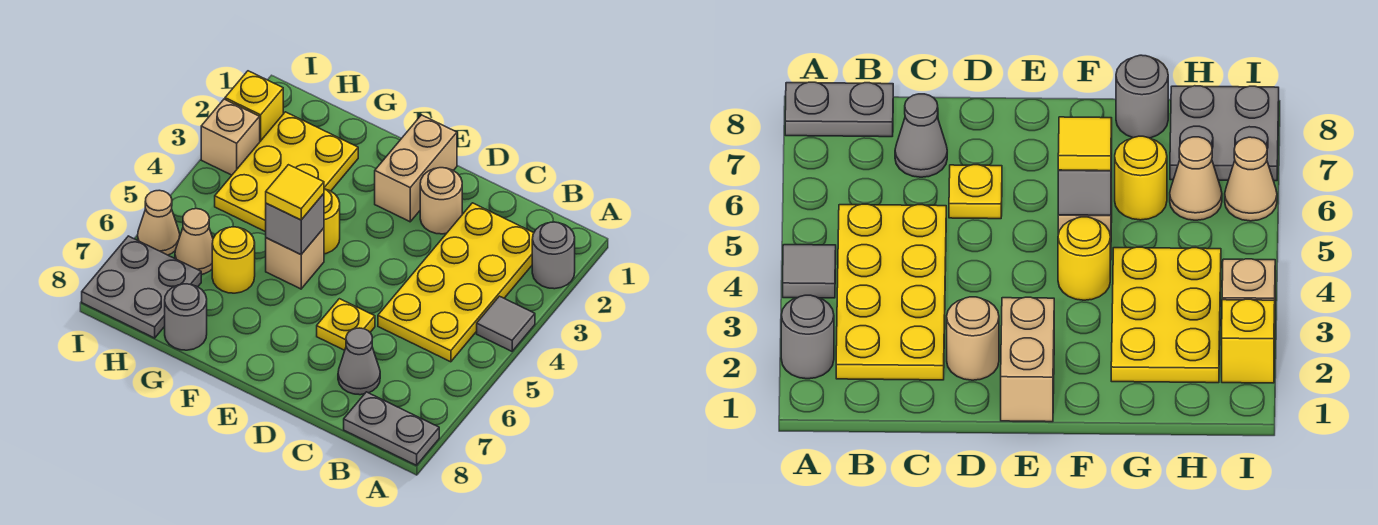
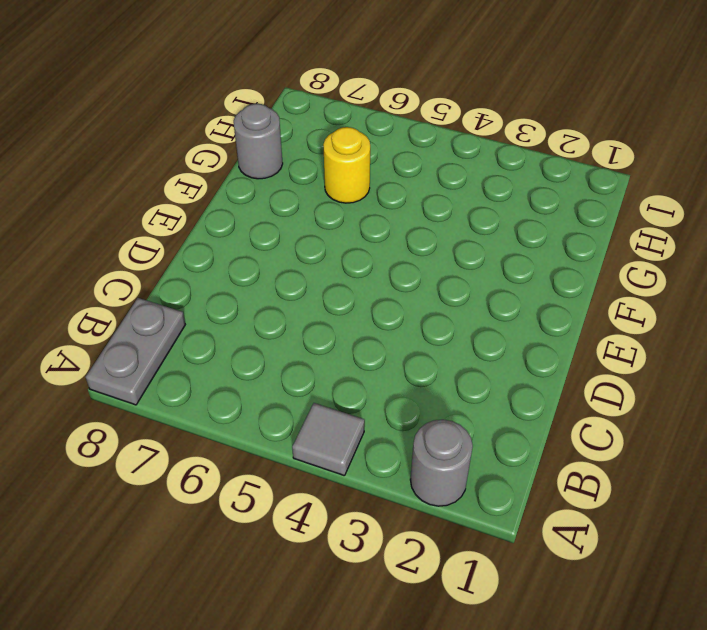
none -> yellow plate B2:C5 level 1
none -> grey cone C7 level 1
none -> tan round brick D2 level 1

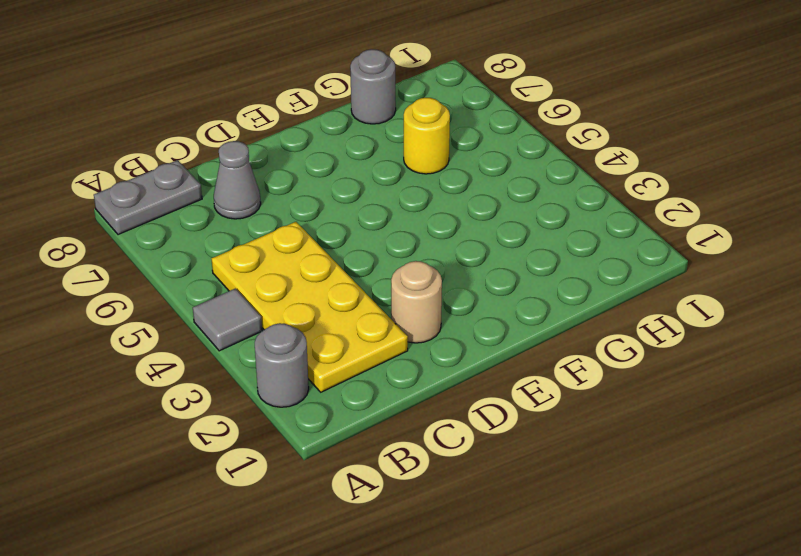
none -> yellow plate D6 level 1
none -> tan brick E1:E2 level 1
none -> yellow round brick F4 level 1

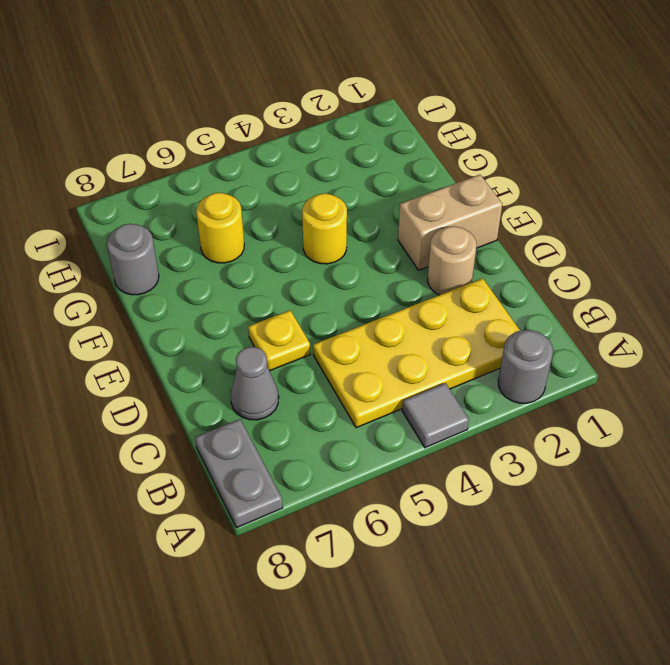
none -> tan brick F5 level 1
none -> yellow plate G2:H4 level 1
none -> tan cone H6 level 1

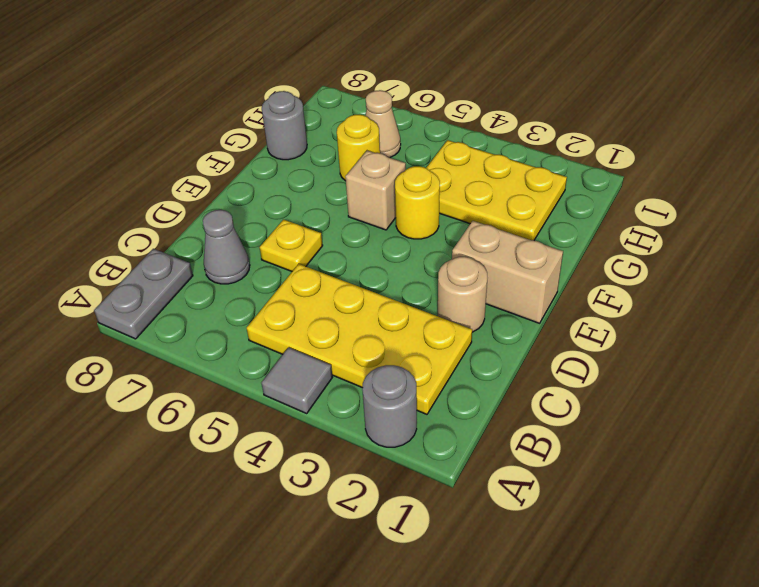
none -> grey plate H7:I8 level 1
none -> yellow brick I2 level 1
none -> tan brick I3 level 1

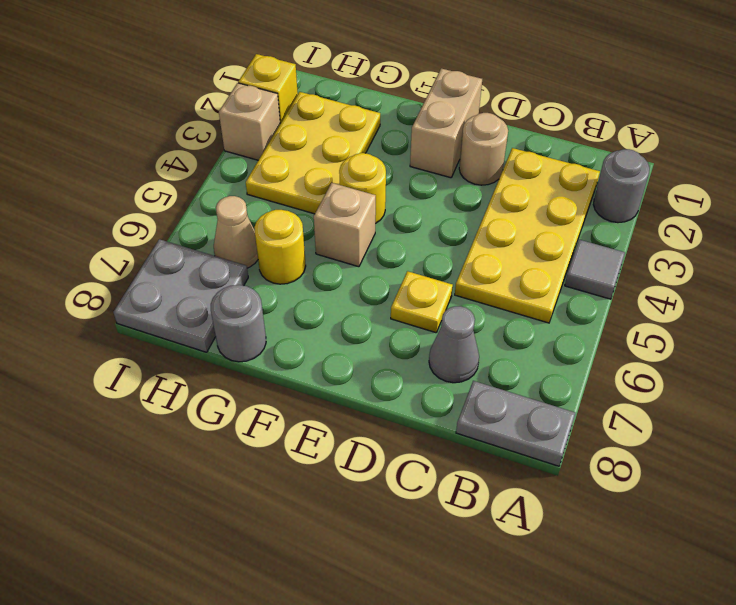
none -> tan cone I6 level 1
none -> grey brick F5 level 2
none -> yellow tile F5 level 3

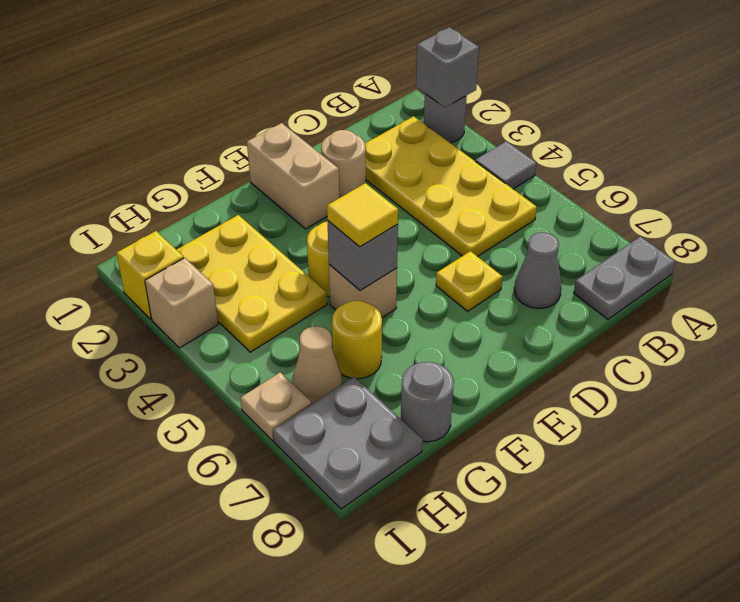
grey brick A2 level 2 -> none
tan plate I6 level 1 -> tan cone I6 level 1

